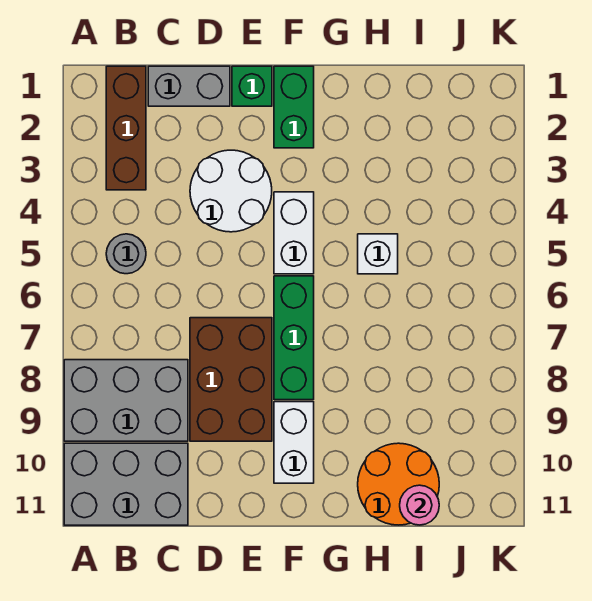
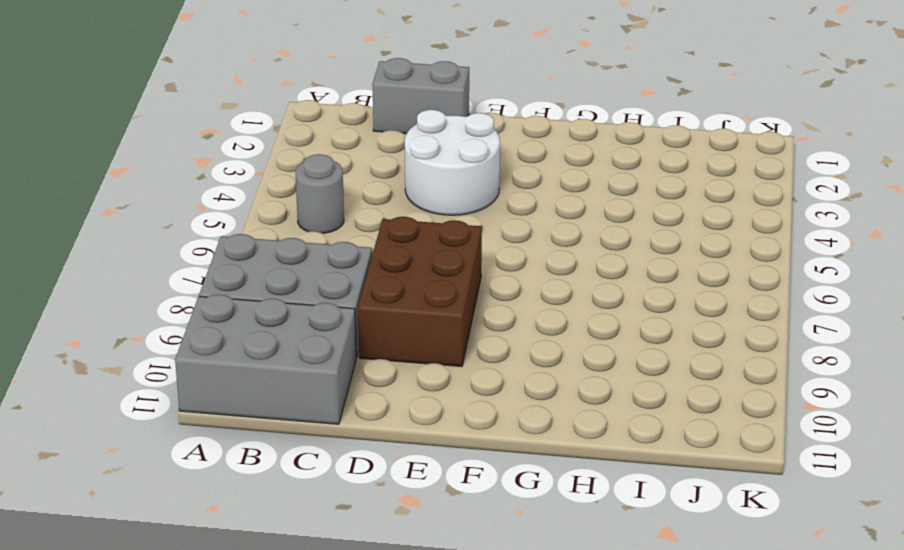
none -> brown brick B1:B3 level 1
none -> green brick E1 level 1
none -> green brick F1:F2 level 1

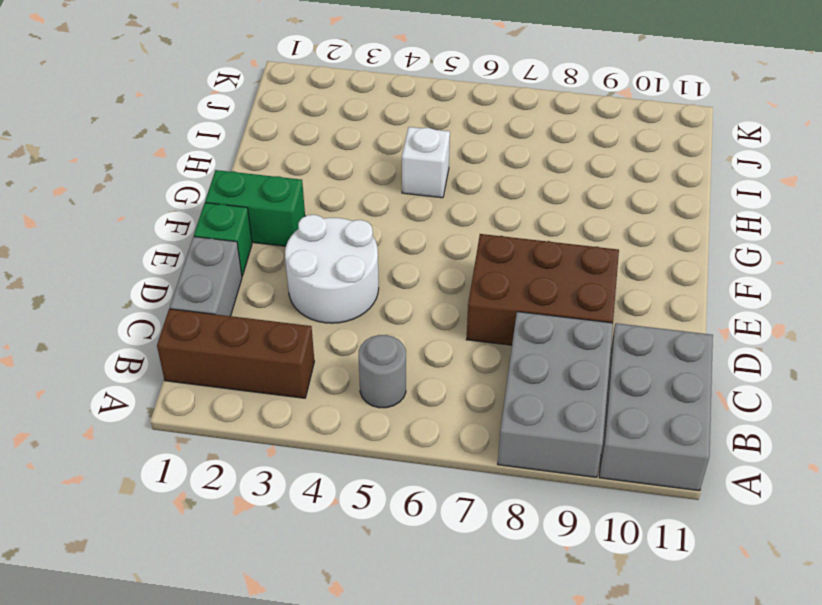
none -> white brick F4:F5 level 1
none -> green brick F6:F8 level 1
none -> white brick F9:F10 level 1

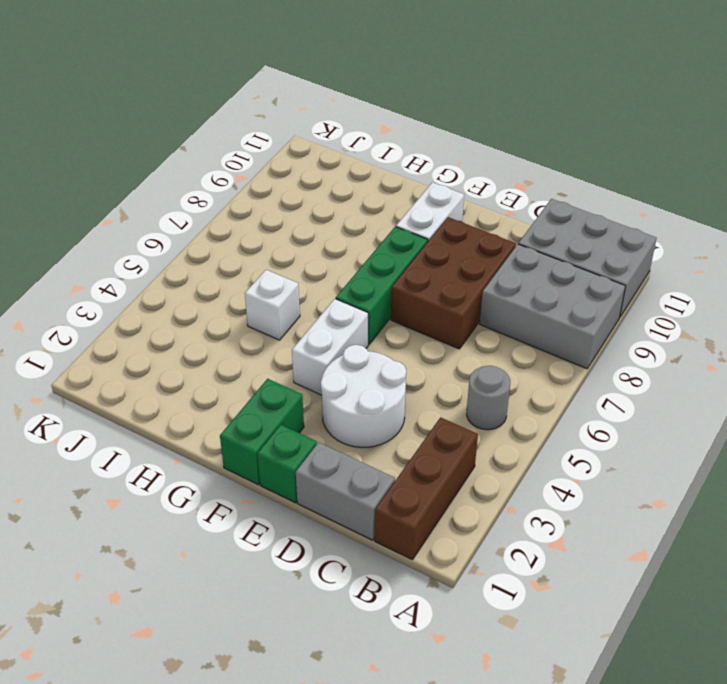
none -> orange round brick H10:I11 level 1
none -> pink round brick I11 level 2

